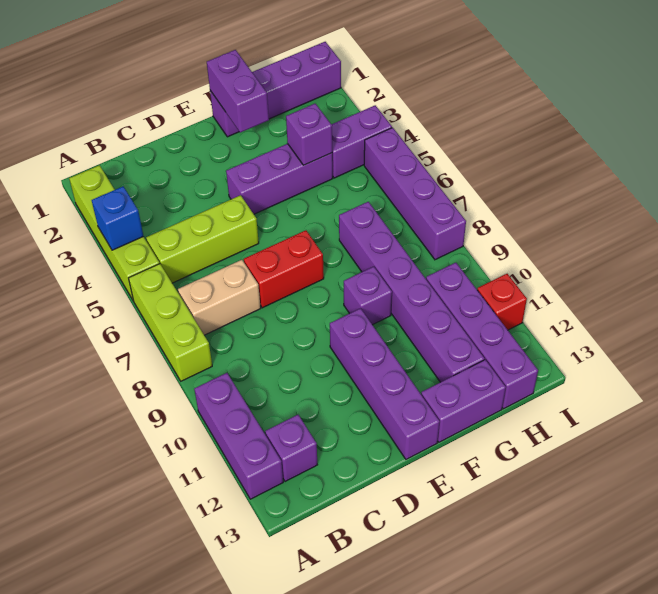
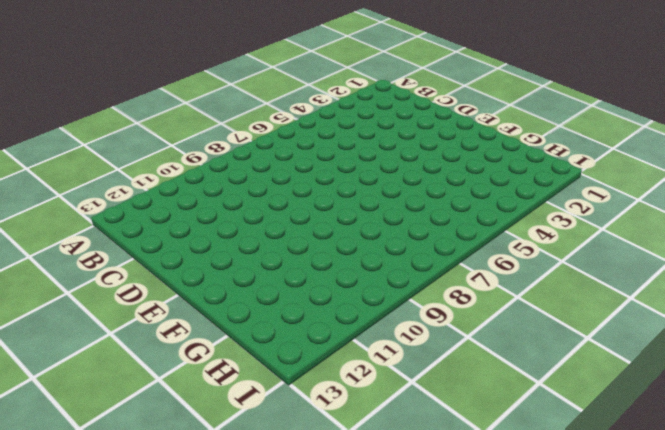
none -> lime brick A2:A5 level 1
none -> lime brick A6:A8 level 1
none -> purple brick A10:A12 level 1

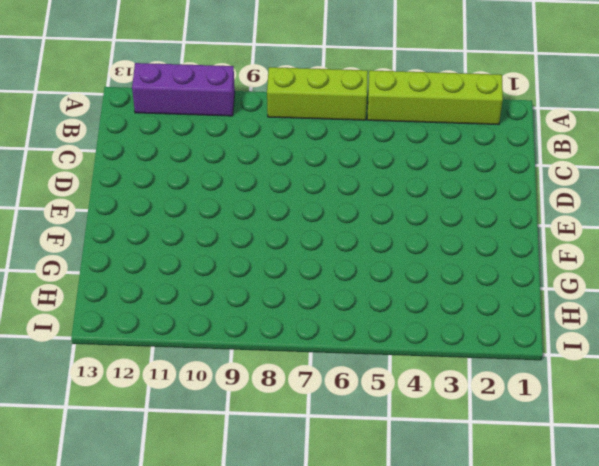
none -> lime brick B5:D5 level 1
none -> tan brick B7:C7 level 1
none -> purple brick B12 level 1

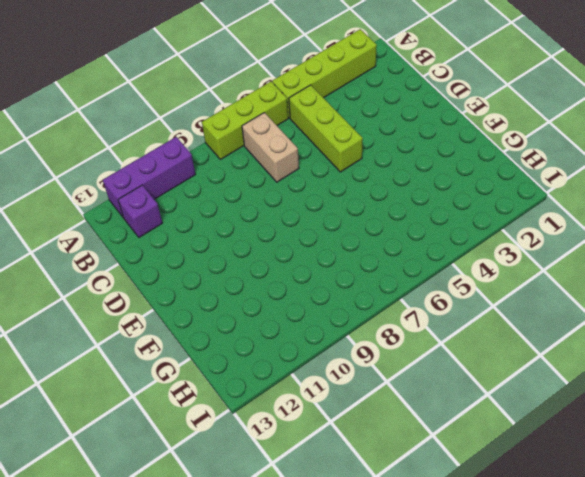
none -> red brick D7:E7 level 1
none -> purple brick E4:G4 level 1
none -> purple brick E10:E13 level 1

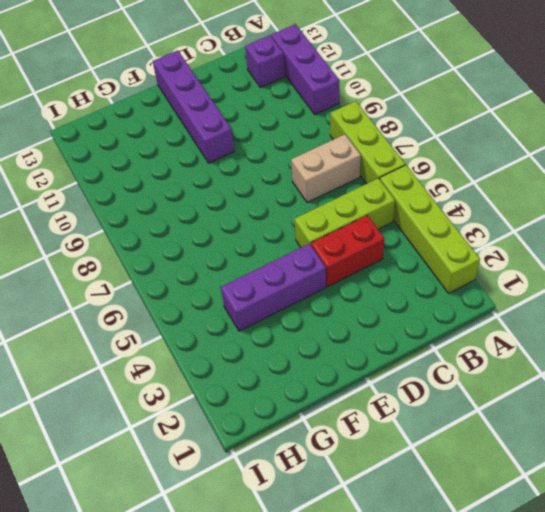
red brick C4:D4 level 1 -> red brick D7:E7 level 1
none -> purple brick F1:I1 level 1
none -> purple brick F9 level 1
none -> purple brick F13:G13 level 1

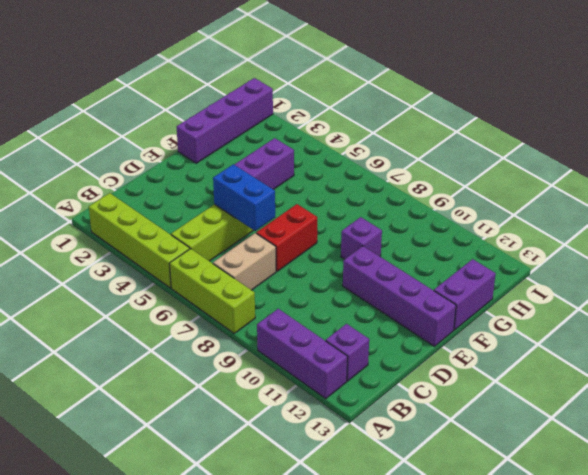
blue brick D5:D6 level 2 -> none
none -> purple brick G7:G12 level 1
none -> purple brick H4:I4 level 1
none -> purple brick H10:H13 level 1

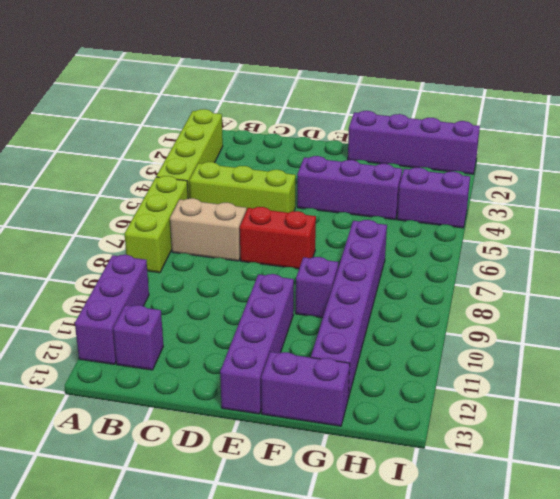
none -> purple brick H10:H13 level 1
none -> purple brick I5:I8 level 1
none -> red brick I11 level 1

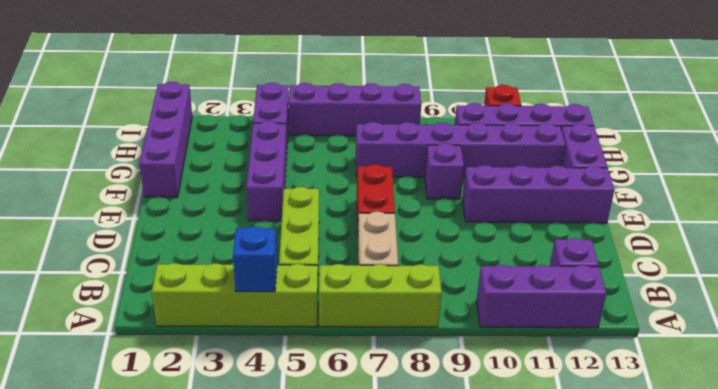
none -> purple brick F1:F2 level 2
none -> purple brick G4 level 2

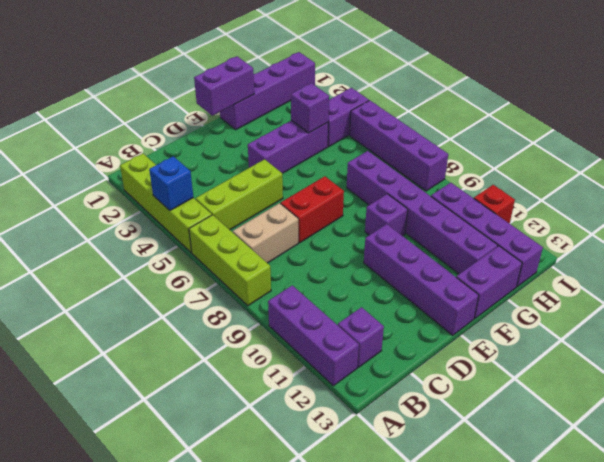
purple brick E1:F1 level 2 -> purple brick F1:F2 level 2

